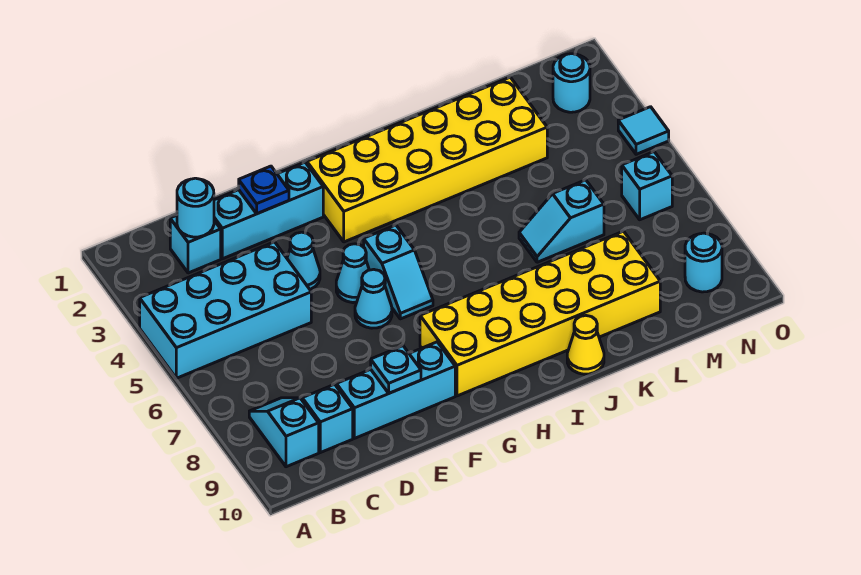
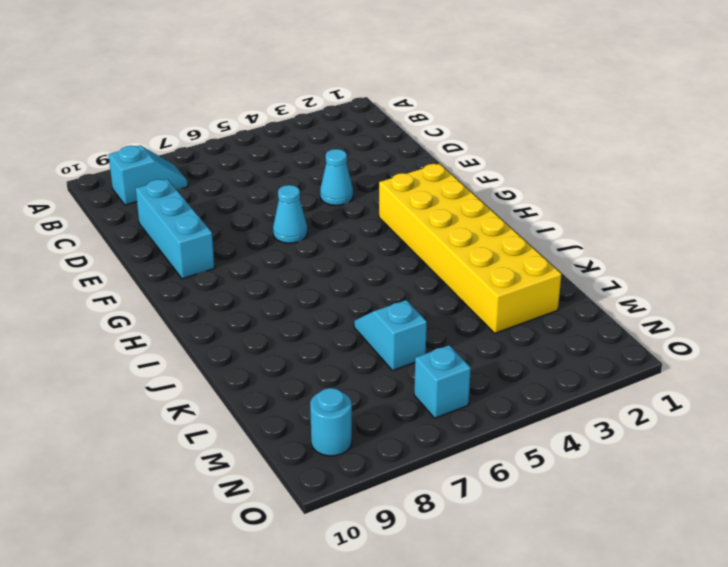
none -> cyan brick A4:D5 level 1
none -> cyan brick C2 level 1
none -> cyan brick C9 level 1

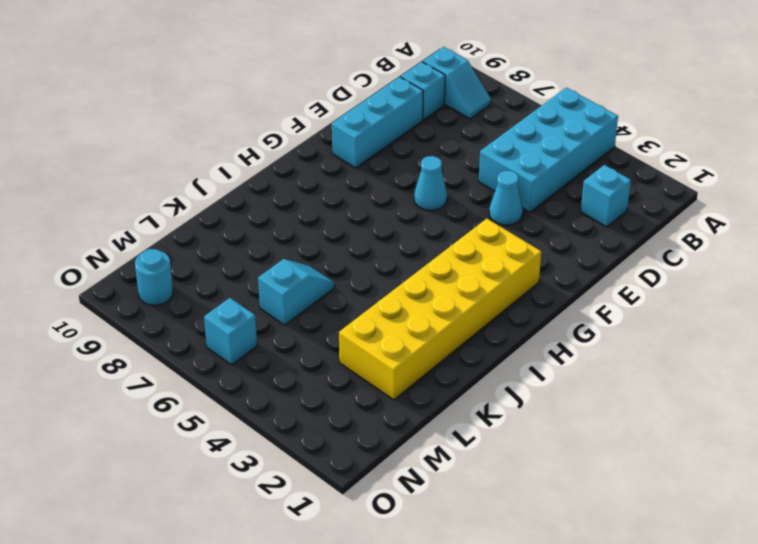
none -> cyan brick D2:F2 level 1
none -> cyan cone F5 level 1
none -> cyan slope G5:G6 level 1 top 5

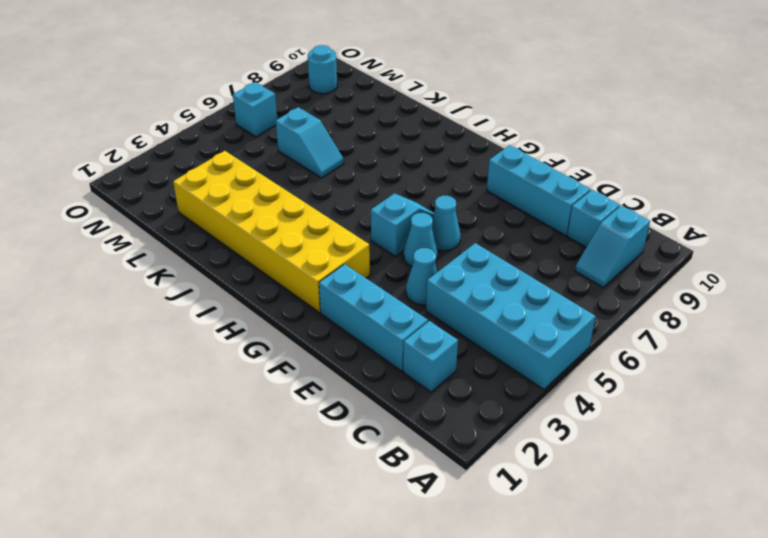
none -> yellow brick G8:L9 level 1
none -> yellow cone J10 level 1
none -> cyan round brick N2 level 1

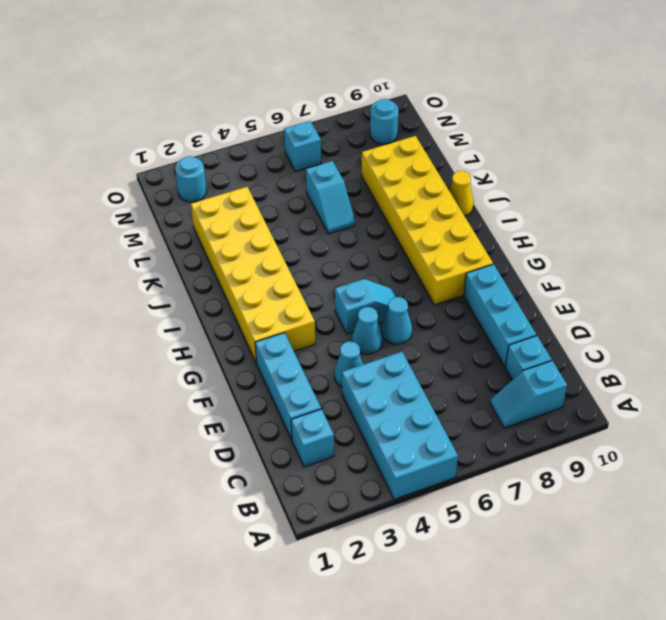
none -> cyan tile O4 level 1
none -> cyan round brick C2 level 2
none -> blue plate E2 level 2

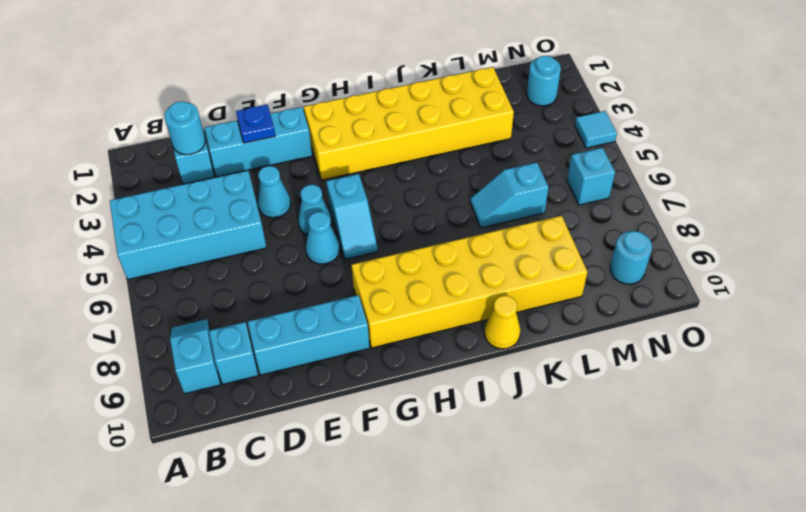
none -> cyan plate E9 level 2

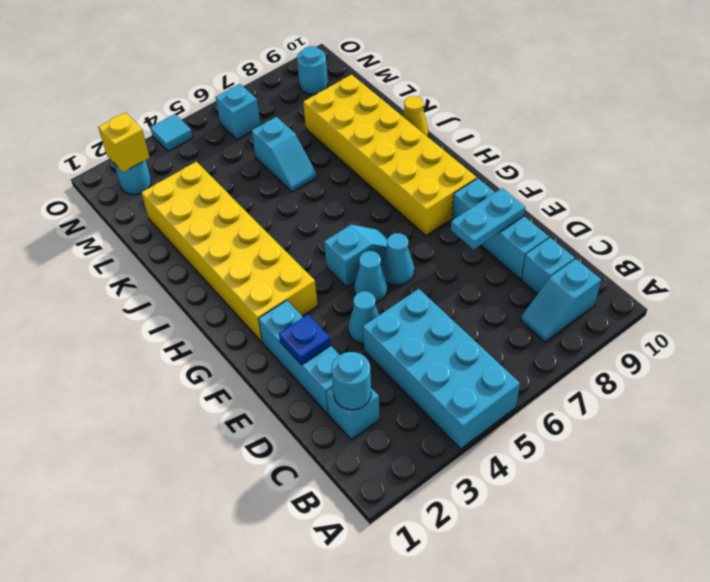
cyan plate E8:E9 level 2 -> cyan plate E9 level 2
yellow brick N2 level 2 -> none

